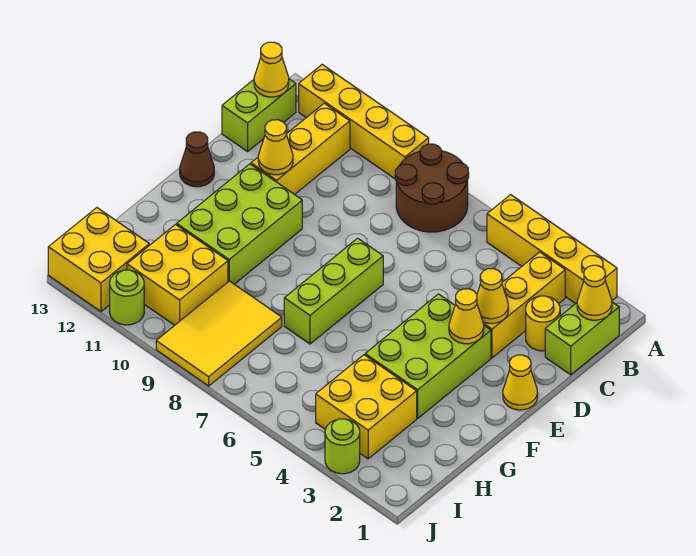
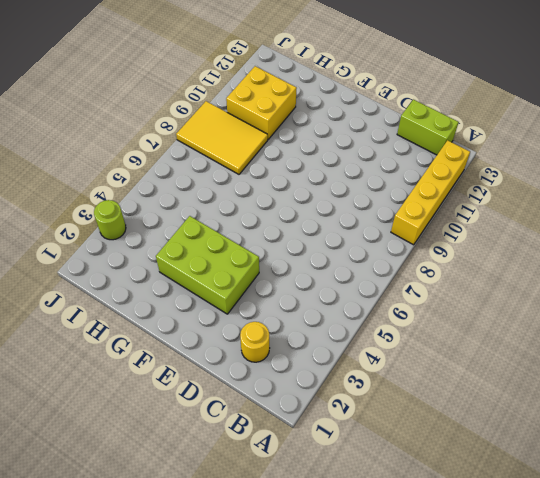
none -> yellow brick A2:A5 level 1
none -> brown round brick A7:B8 level 1
none -> lime brick B1:C1 level 1

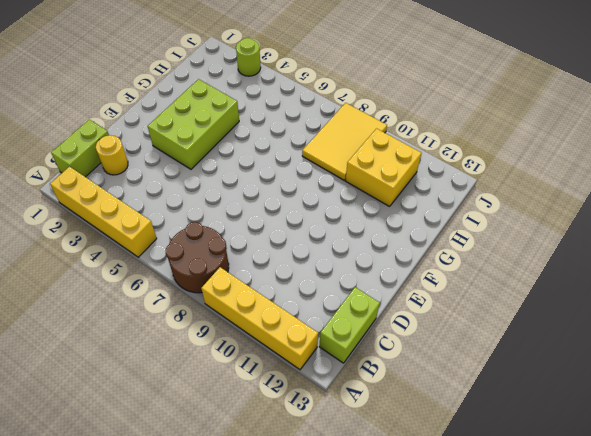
none -> yellow brick B3:D3 level 1
none -> yellow brick B11:D11 level 1
none -> yellow cone E1 level 1

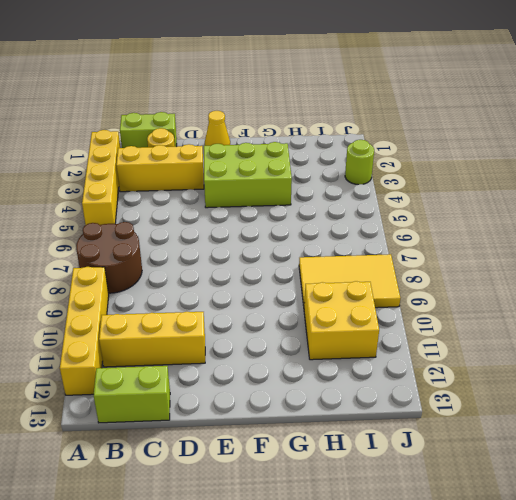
none -> lime brick E7:G7 level 1
none -> lime brick E10:G11 level 1
none -> brown cone E13 level 1

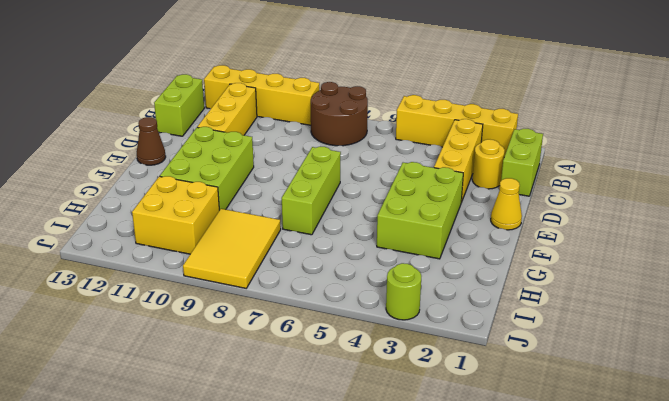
none -> yellow brick H3:I4 level 1
none -> yellow brick I12:J13 level 1
none -> lime round brick J11 level 1

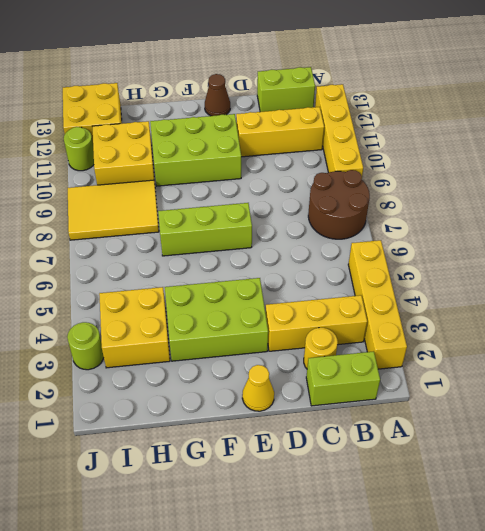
none -> yellow cone B1 level 2
none -> yellow cone B13 level 2
none -> yellow cone D3 level 2

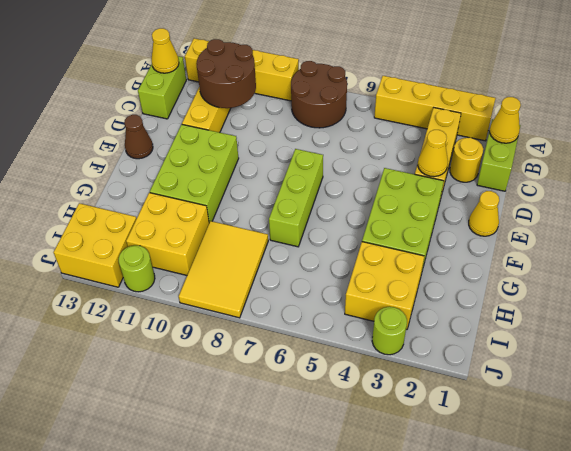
brown round brick B10:C11 level 2 -> none
none -> yellow cone D11 level 2
none -> yellow cone E3 level 2

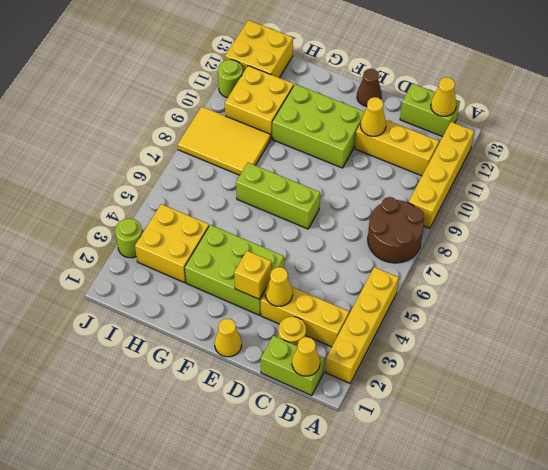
yellow brick E3 level 2 -> yellow cone E3 level 2

